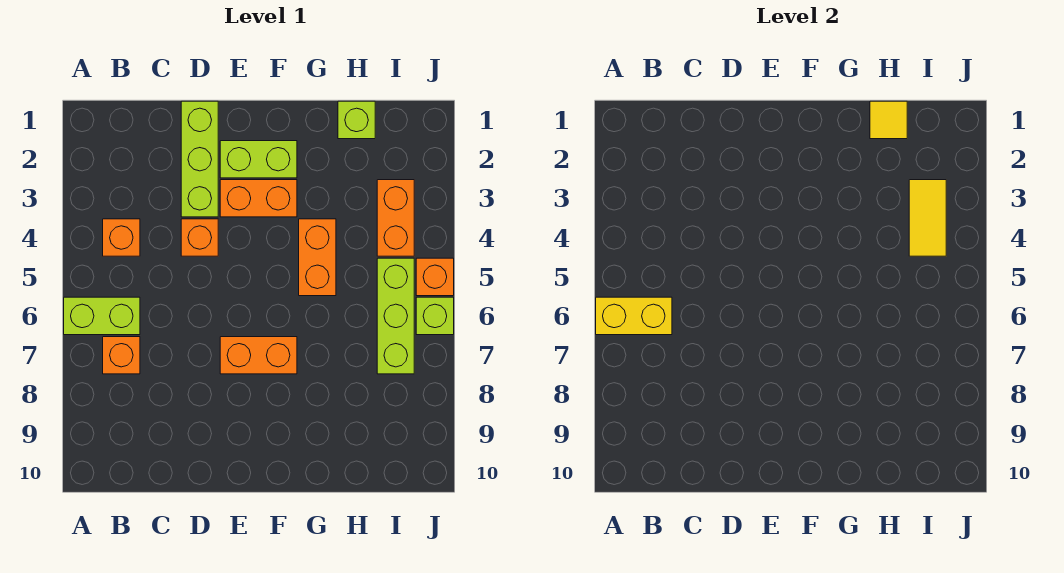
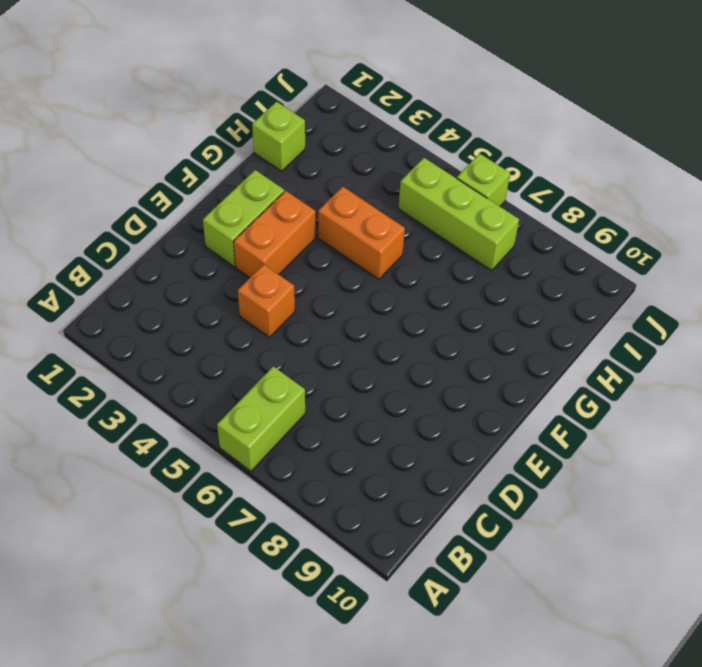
none -> orange brick B4 level 1
none -> orange brick B7 level 1
none -> lime brick D1:D3 level 1

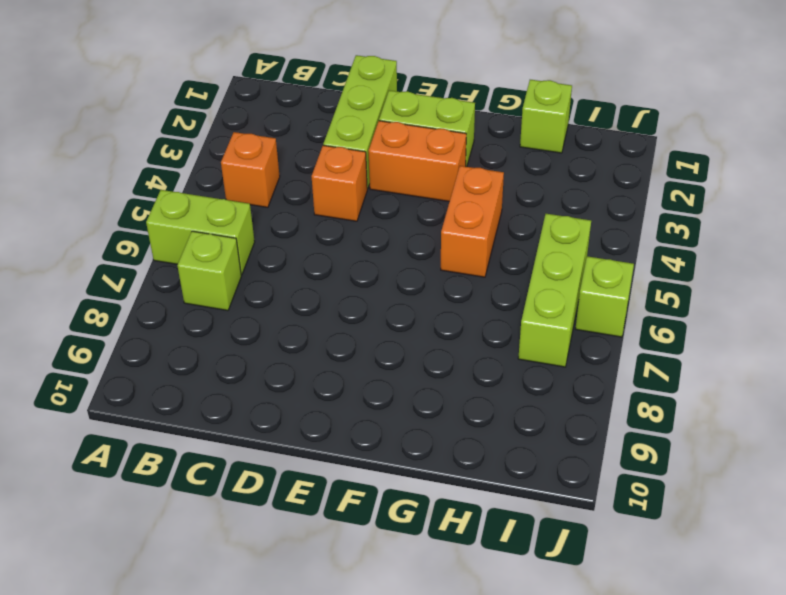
lime brick B7 level 1 -> orange brick B7 level 1
none -> orange brick E7:F7 level 1
none -> orange brick I3:I4 level 1
none -> orange brick J5 level 1

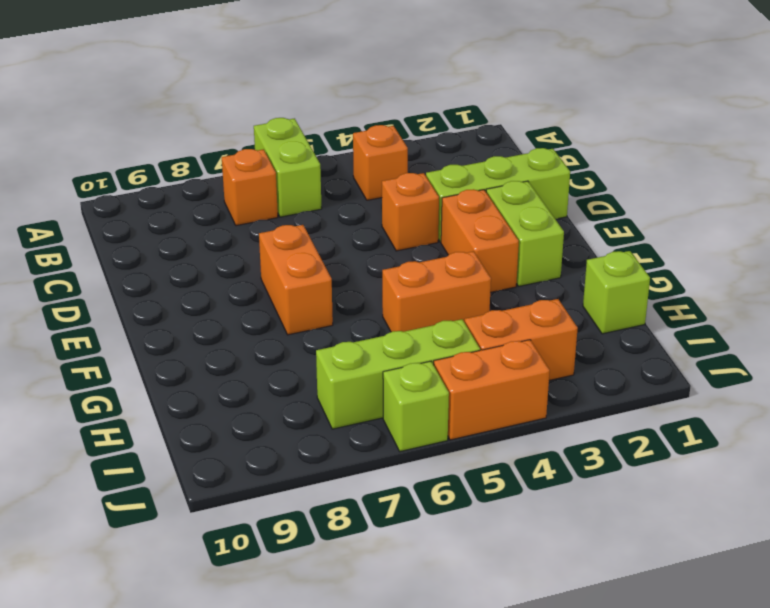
orange brick J4:J5 level 1 -> orange brick J5 level 1
none -> yellow brick A6:B6 level 2
none -> yellow tile H1 level 2
none -> yellow tile I3:I4 level 2

